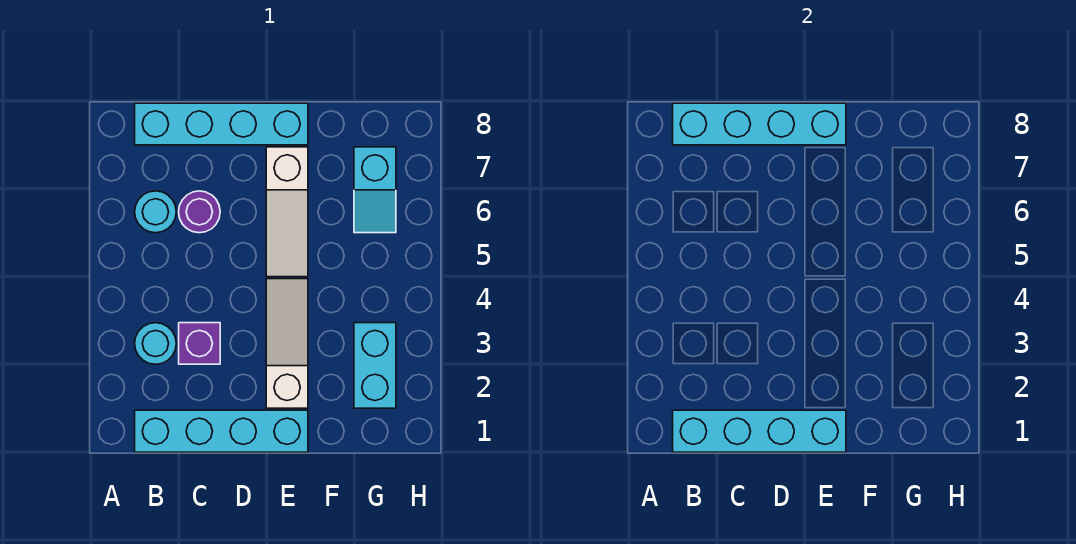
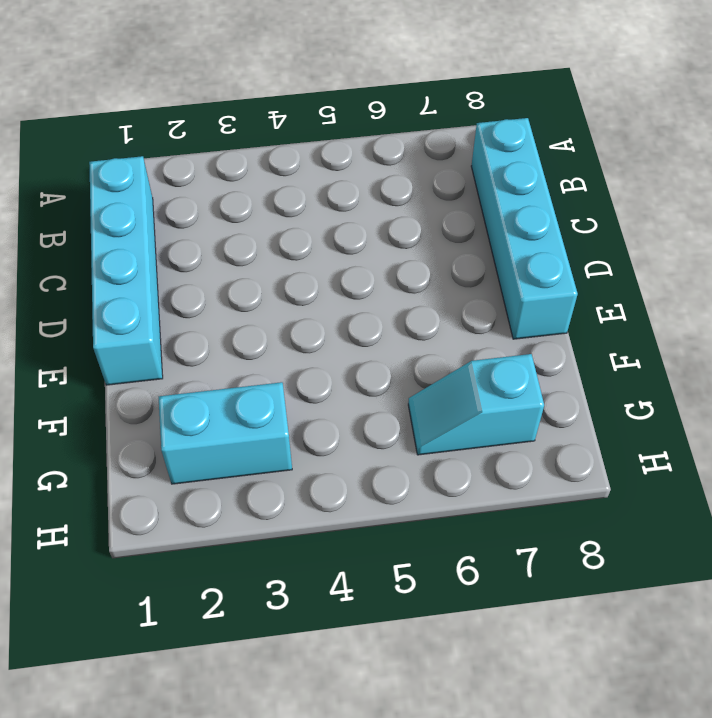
none -> cyan round brick B3 level 1
none -> cyan round brick B6 level 1
none -> purple brick C3 level 1

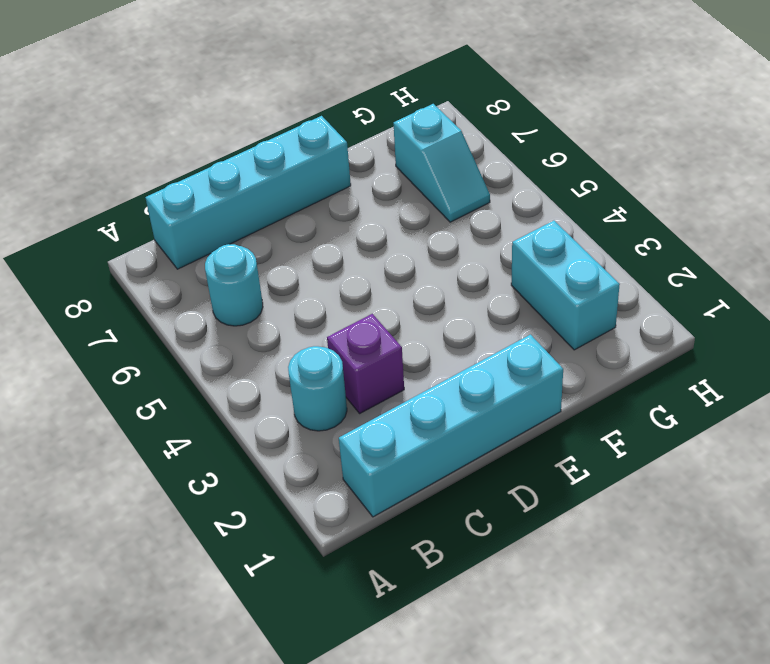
none -> purple round brick C6 level 1
none -> white slope E2:E4 level 1 top 2
none -> white slope E5:E7 level 1 top 7

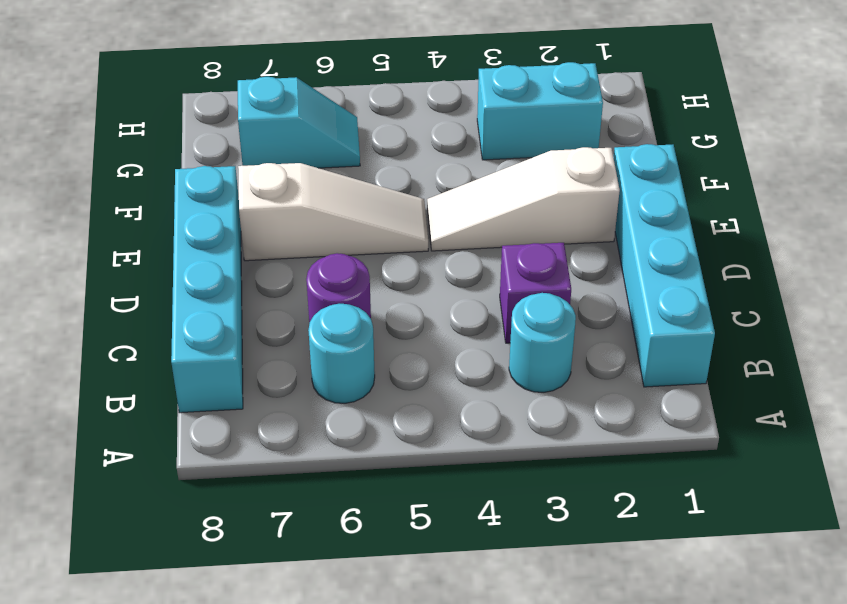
none -> cyan brick B1:E1 level 2
none -> cyan brick B8:E8 level 2

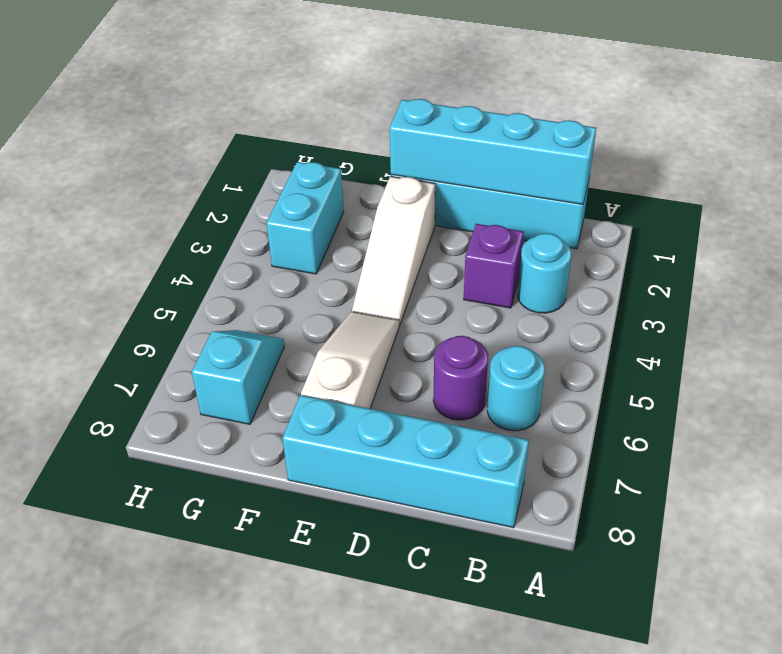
none -> cyan brick B8:E8 level 2

